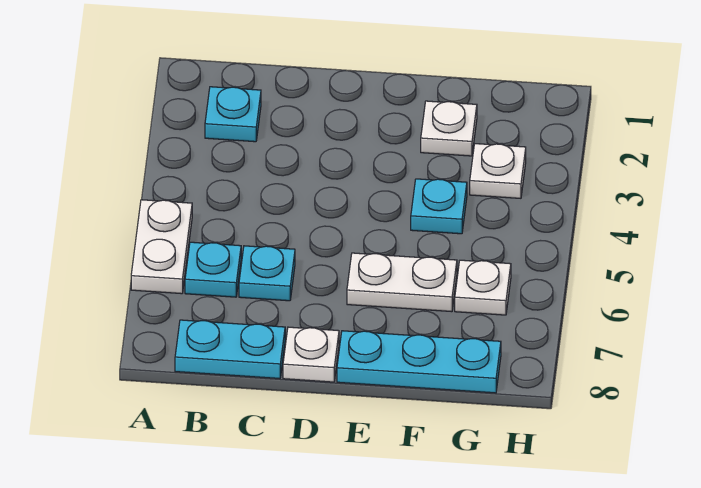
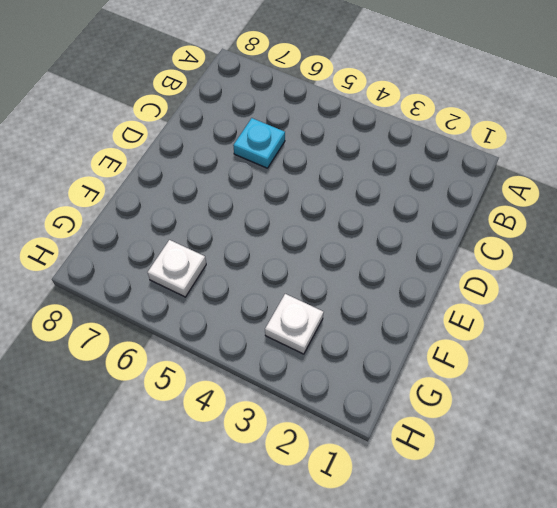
none -> white plate A5:A6 level 1
none -> cyan plate B2 level 1
none -> cyan plate B6 level 1

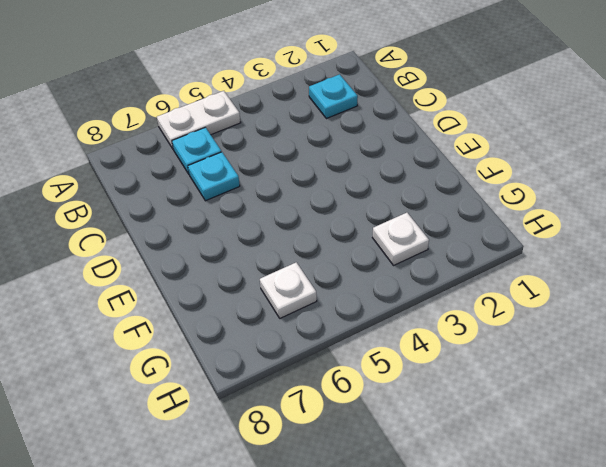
none -> cyan plate B8:C8 level 1
none -> white plate D8 level 1
none -> white plate E6:F6 level 1

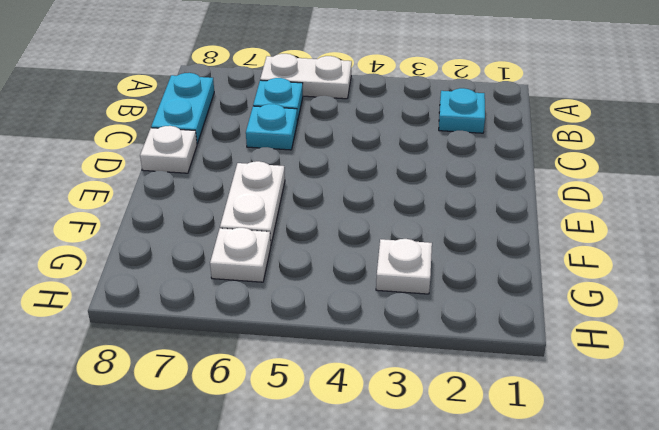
none -> cyan plate E8:G8 level 1
none -> white plate F2 level 1
none -> cyan plate F4 level 1

